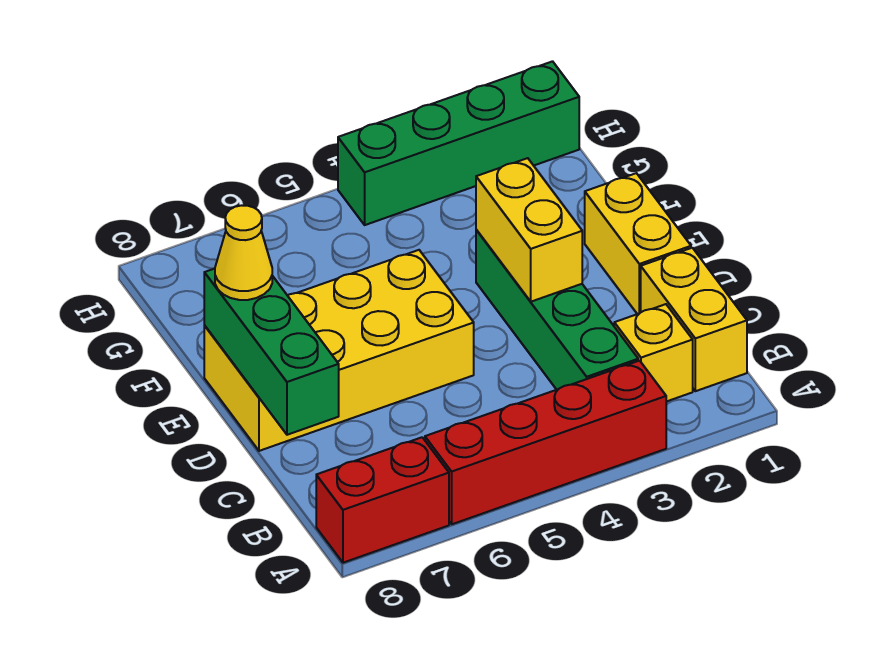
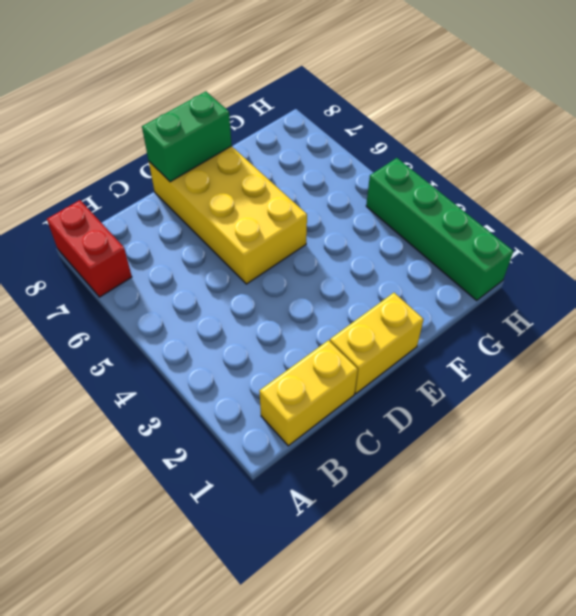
green brick D8:E8 level 2 -> green brick C8:E8 level 2
none -> red brick A3:A6 level 1
none -> yellow brick B2 level 1

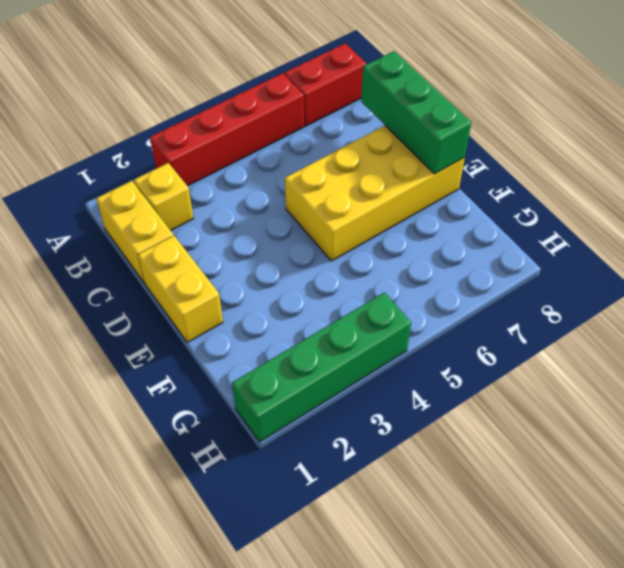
none -> green brick B3:E3 level 1
none -> yellow brick D3:E3 level 2

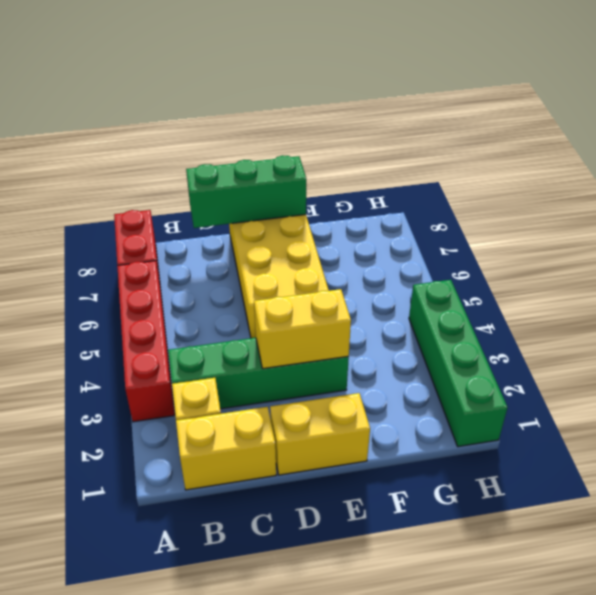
none -> yellow cone E8 level 3

